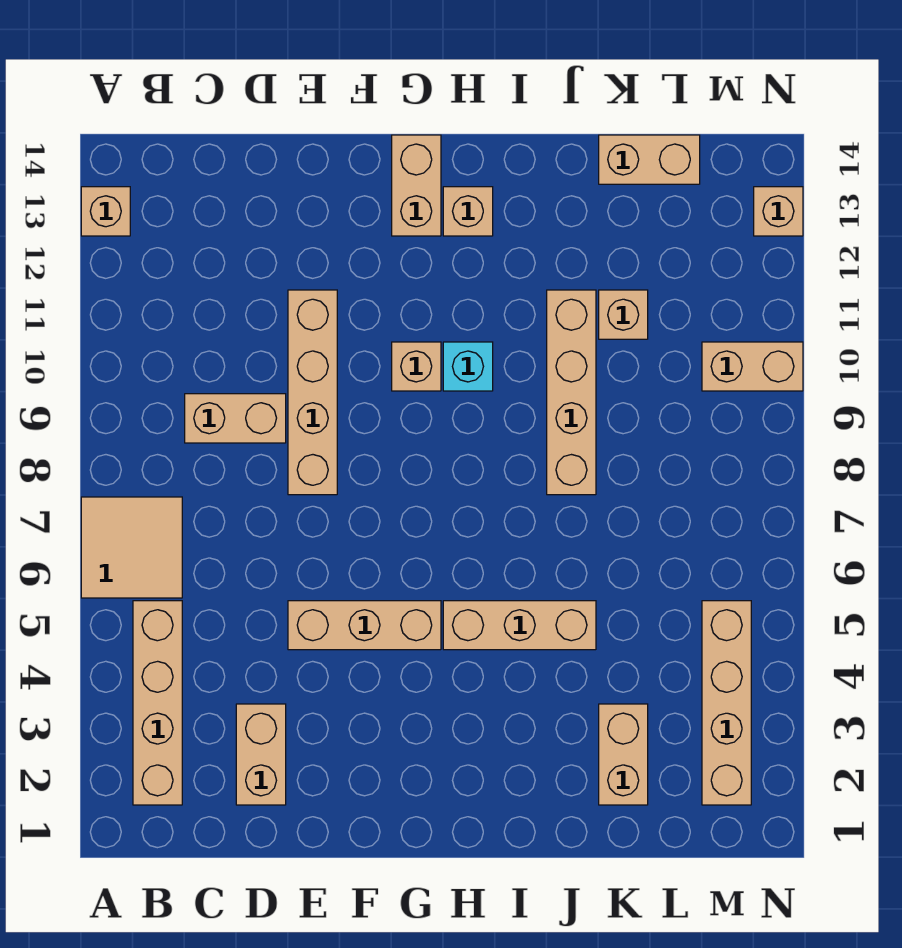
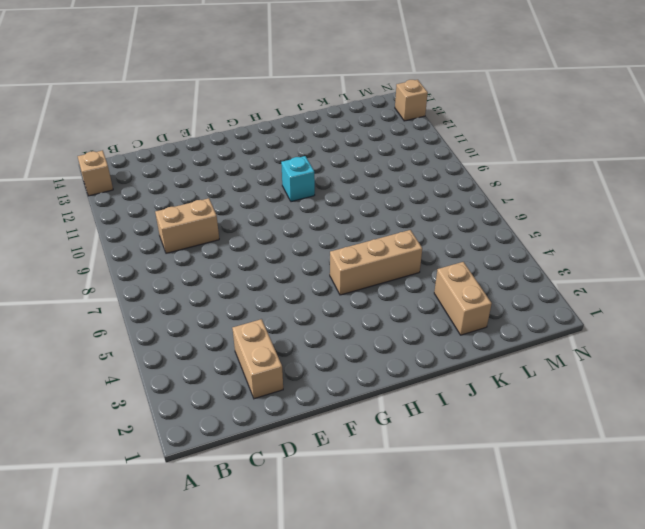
none -> tan tile A6:B7 level 1
none -> tan brick B2:B5 level 1
none -> tan brick E5:G5 level 1

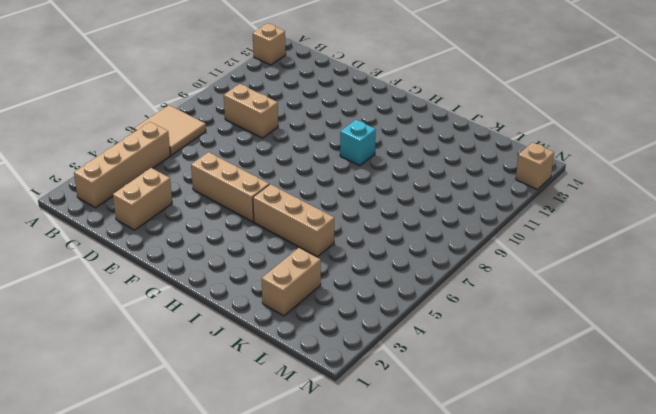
none -> tan brick E8:E11 level 1
none -> tan brick G10 level 1
none -> tan brick G13:G14 level 1

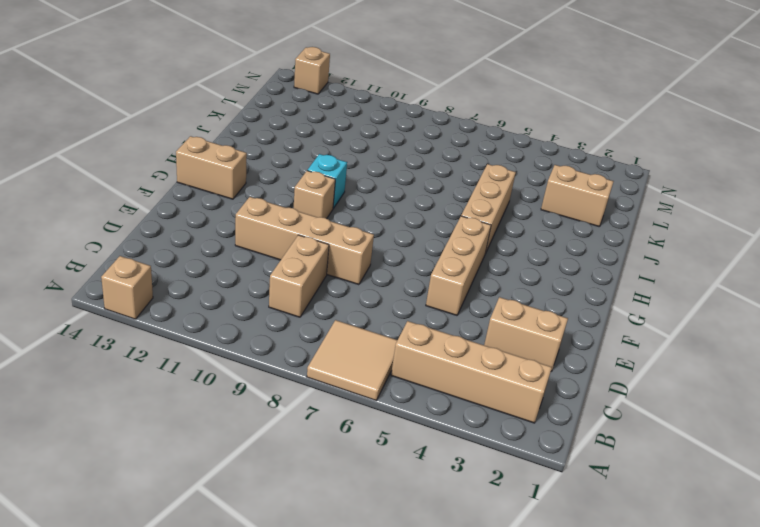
none -> tan brick H13 level 1
none -> tan brick J8:J11 level 1
none -> tan brick K11 level 1

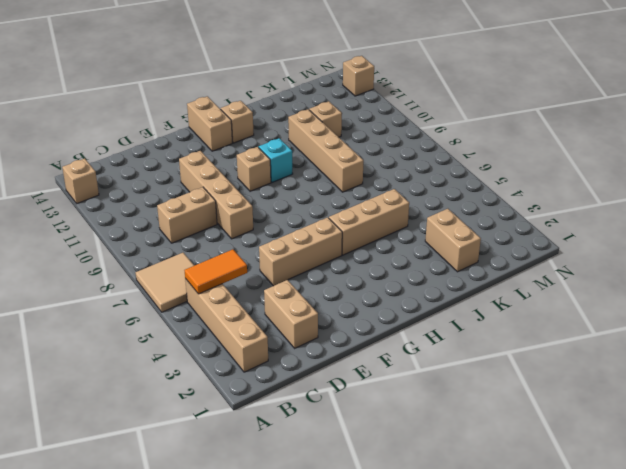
orange tile B5:C5 level 2 -> none
none -> tan brick K14:L14 level 1
none -> tan brick M2:M5 level 1
none -> tan brick M10:N10 level 1

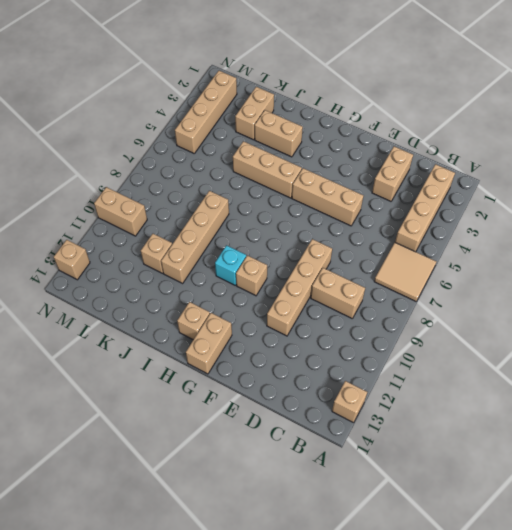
tan brick I3:J3 level 1 -> tan brick K14:L14 level 1

